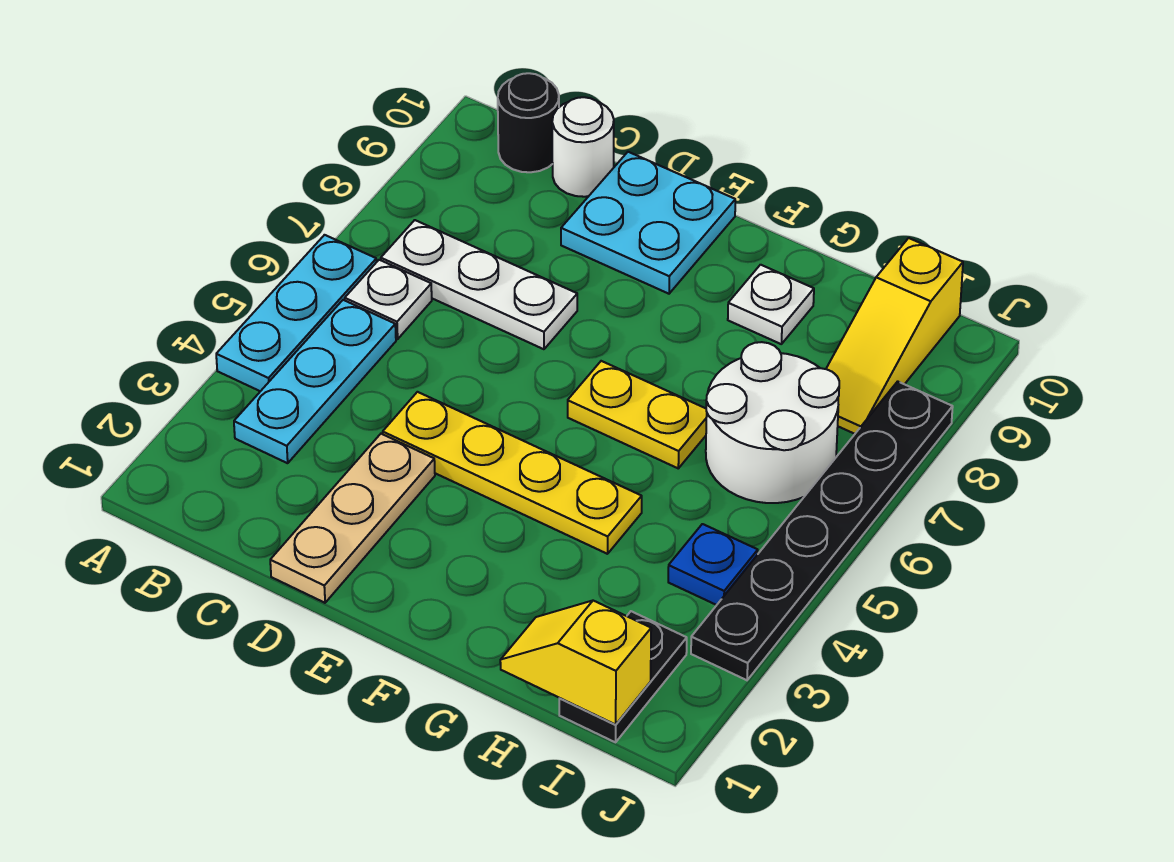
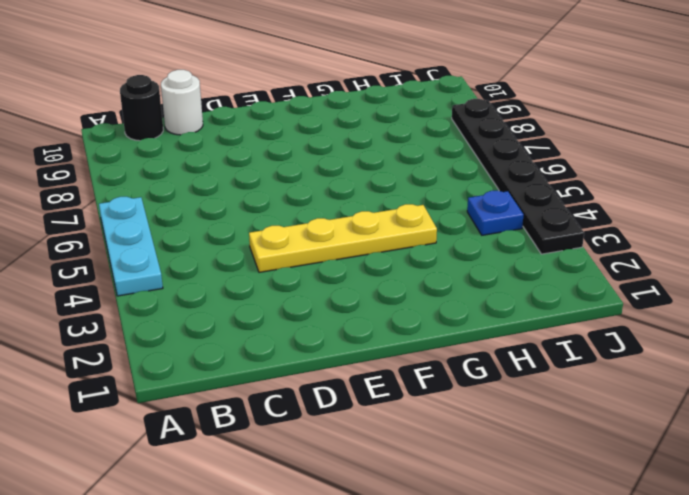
none -> cyan plate B3:B5 level 1
none -> white plate B6 level 1
none -> white plate B7:D7 level 1

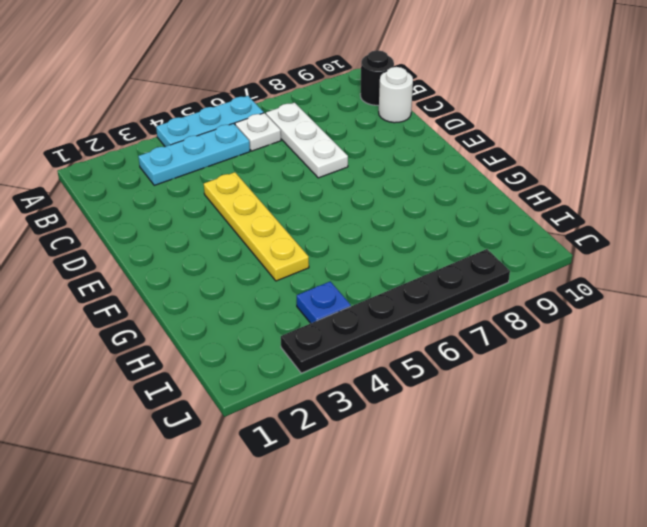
none -> tan plate D1:D3 level 1
none -> cyan plate D9:E10 level 1
none -> yellow plate F6:G6 level 1

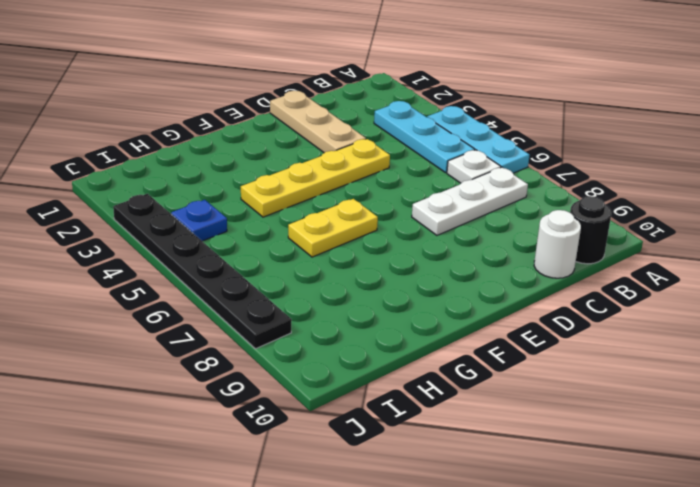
none -> cyan plate D9:E10 level 1
none -> white plate G9 level 1
none -> white round brick H6:I7 level 1

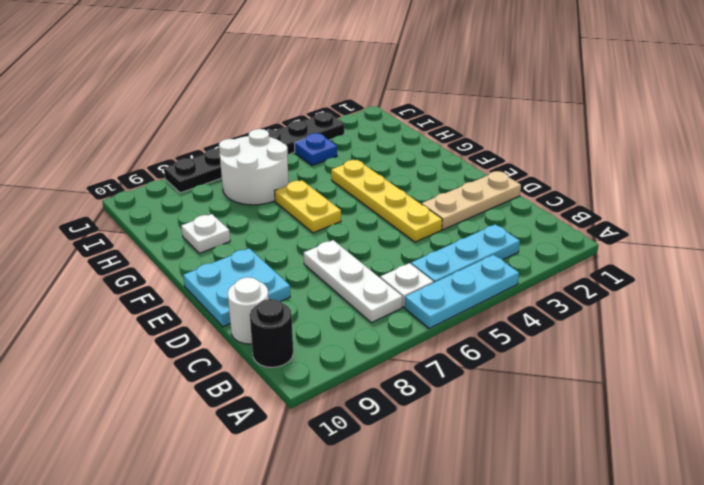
none -> black plate I1:I2 level 1
none -> yellow slope I8:I10 level 1 top 10
none -> yellow slope H1:I1 level 2 top I

